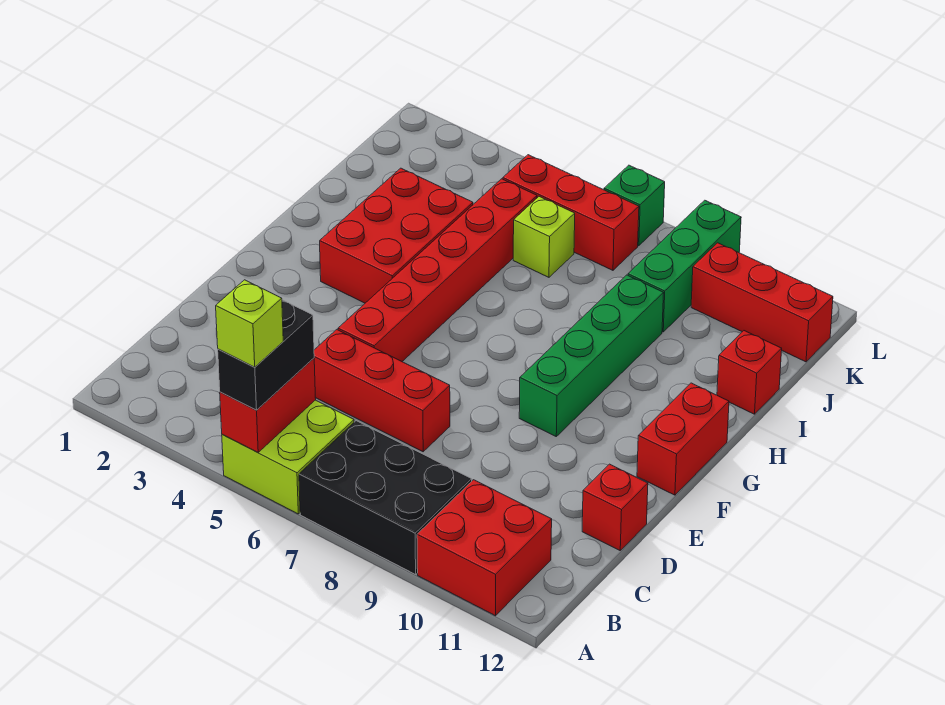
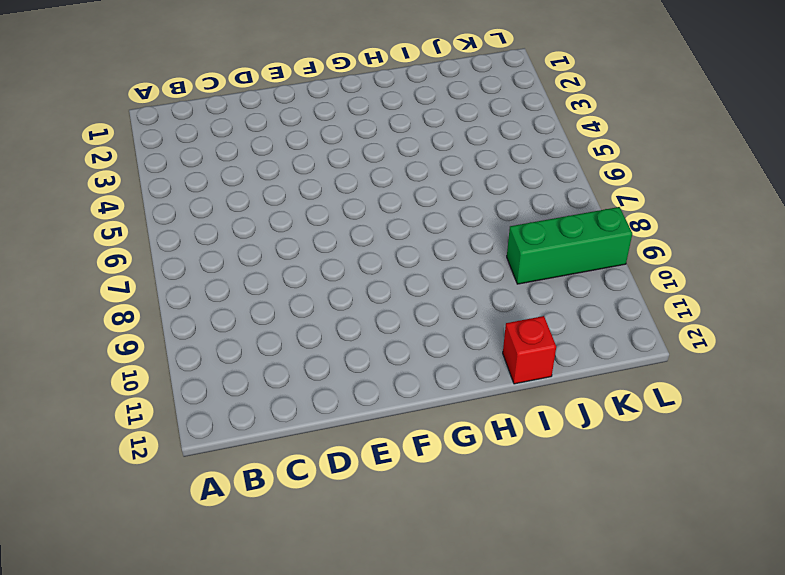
none -> lime brick A5:B6 level 1
none -> black brick A7:B9 level 1
none -> red brick A10:B11 level 1

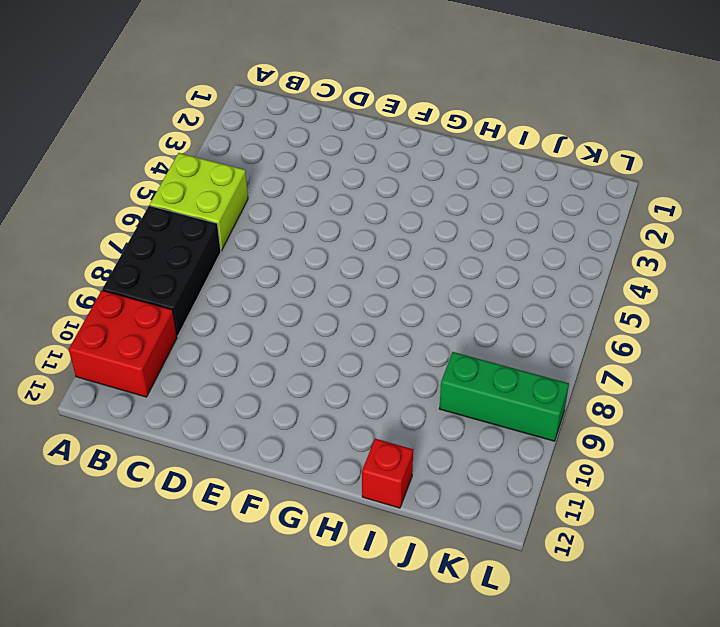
none -> red brick D5:D7 level 1
none -> red brick D12 level 1
none -> red brick E5:J5 level 1

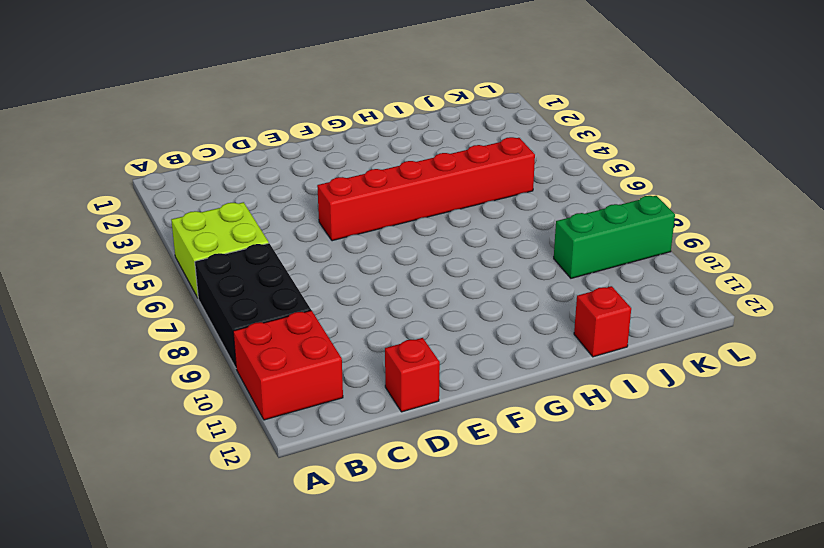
none -> red brick D5:D7 level 1
none -> green brick F9:I9 level 1
none -> red brick F12:G12 level 1

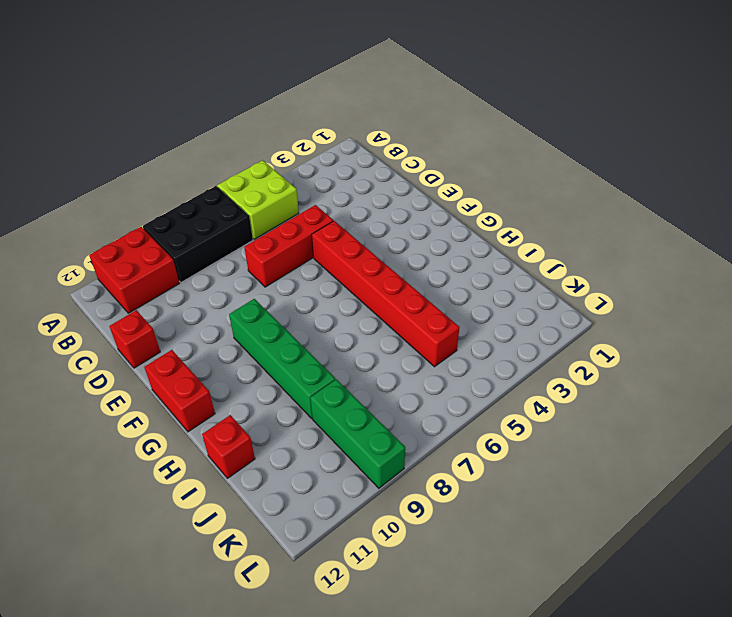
none -> red brick G3:I4 level 1
none -> lime brick J6 level 1
none -> red brick K5:K7 level 1

